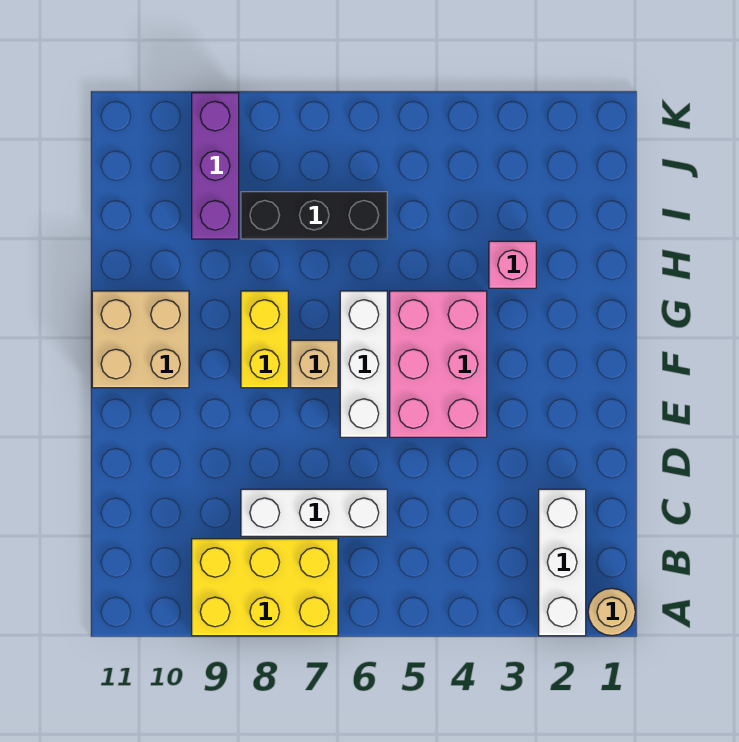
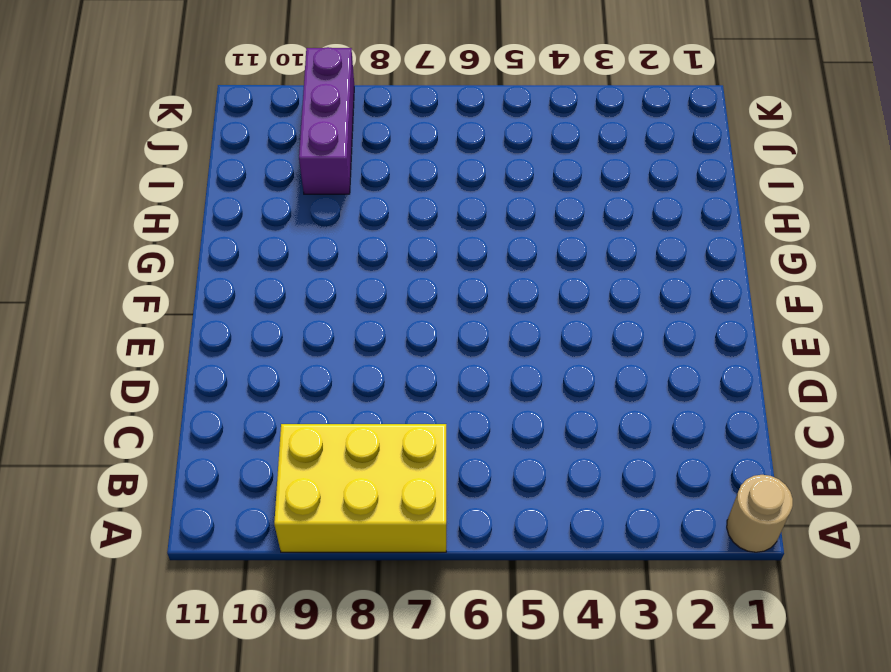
none -> white brick A2:C2 level 1
none -> white brick C6:C8 level 1
none -> pink brick E4:G5 level 1

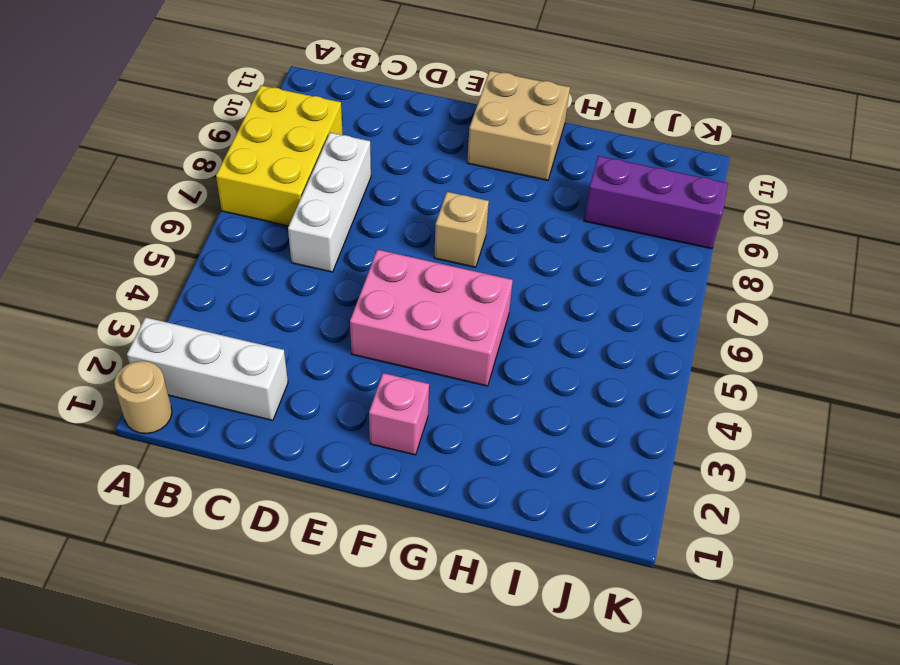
pink brick F2 level 1 -> pink brick H3 level 1
none -> white brick E6:G6 level 1
none -> yellow brick F8:G8 level 1
none -> black brick I6:I8 level 1

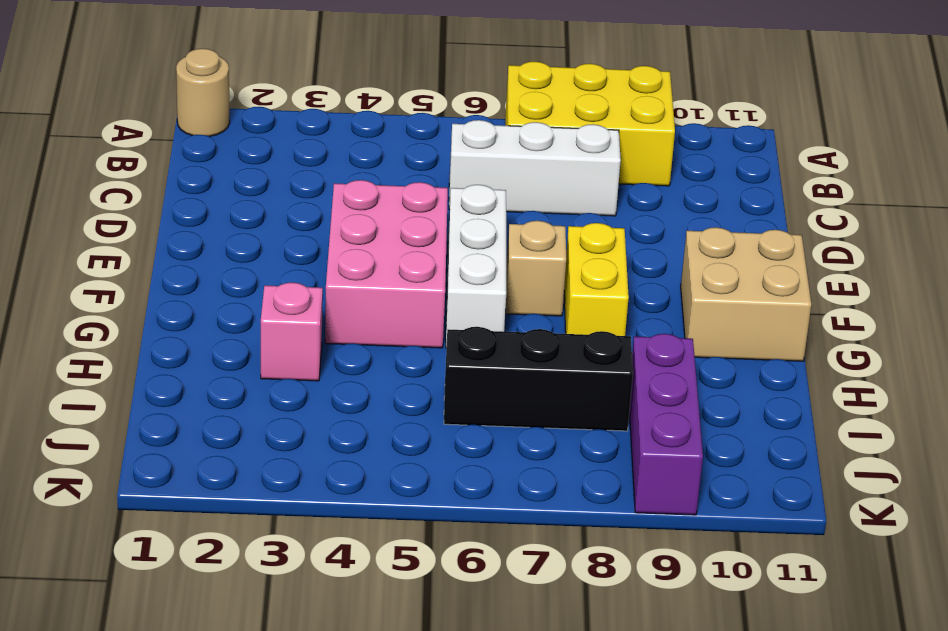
none -> white brick A2:C2 level 1

